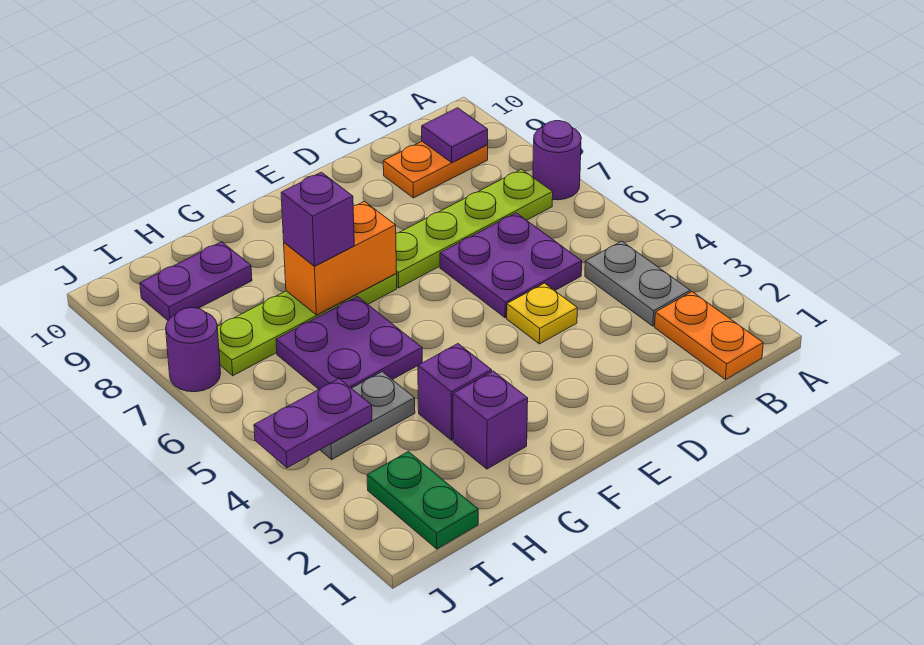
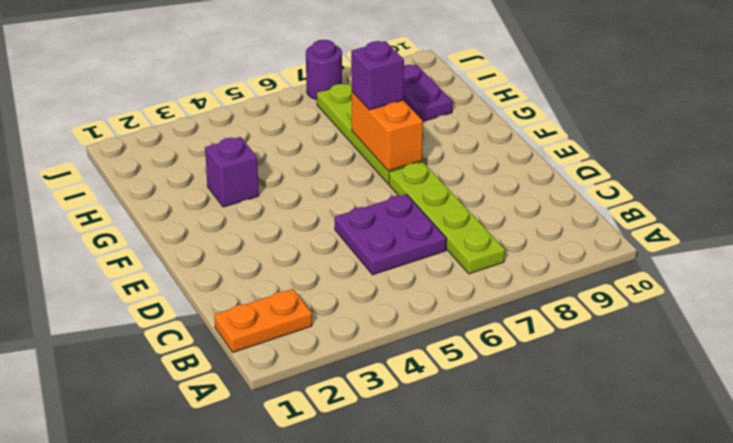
none -> purple round brick A7 level 1
none -> grey plate B3:B4 level 1
none -> orange plate B9:C9 level 1

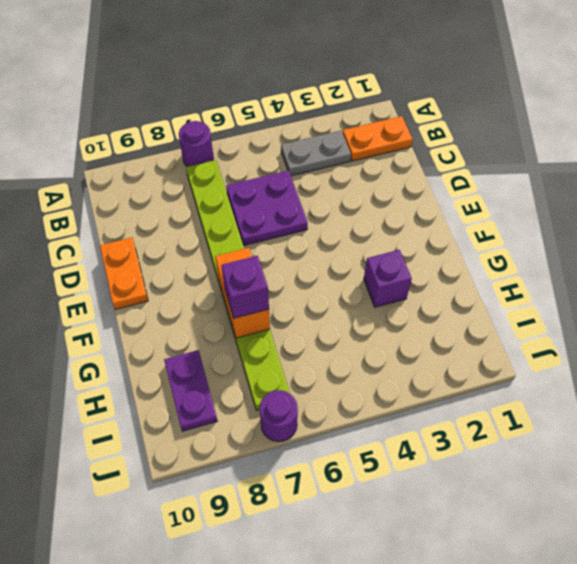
orange plate D10:E10 level 1 -> orange plate B9:C9 level 1
none -> yellow plate D4 level 1
none -> purple brick G2 level 1
none -> purple plate G5:H6 level 1

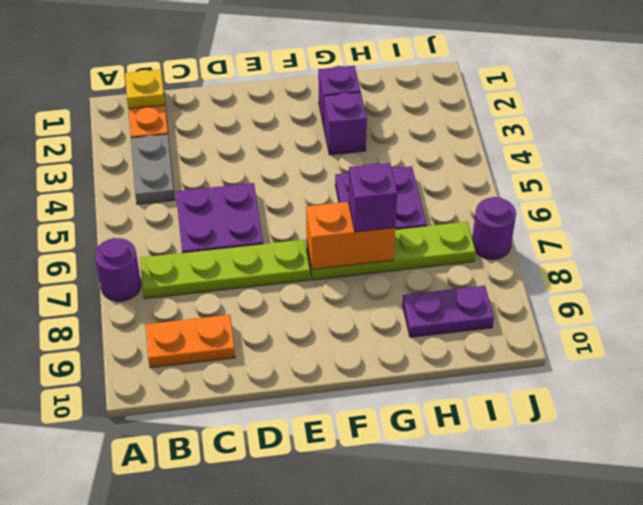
yellow plate B1 level 2 -> yellow plate D4 level 1
none -> grey plate H4:I4 level 1
none -> green plate I1:I2 level 1
none -> purple tile B9 level 2

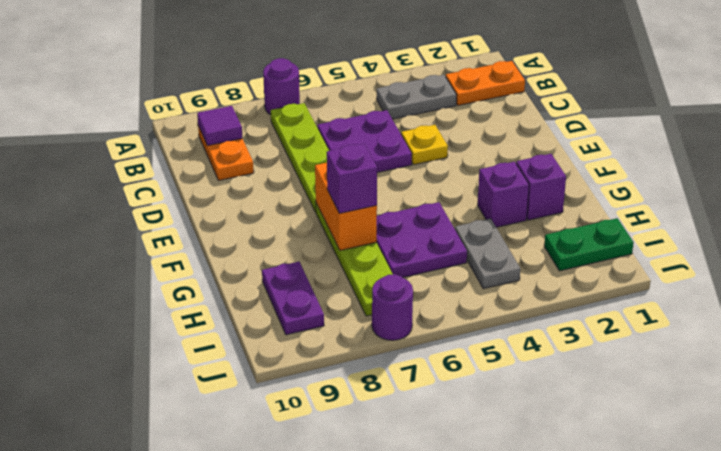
none -> purple plate I4:J4 level 2

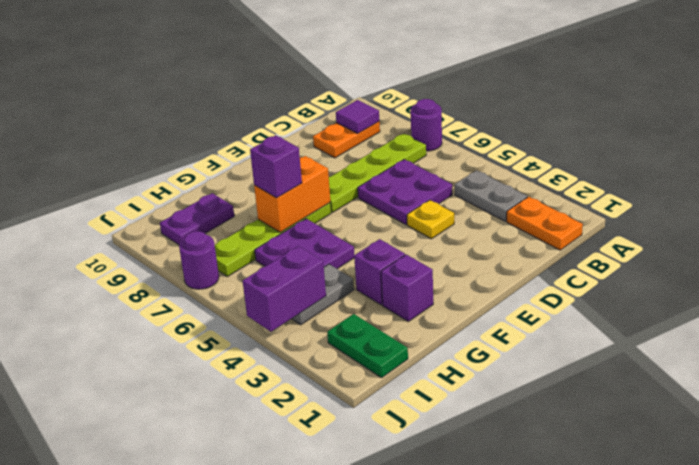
purple brick I4:J4 level 2 -> purple plate I4:J4 level 2

